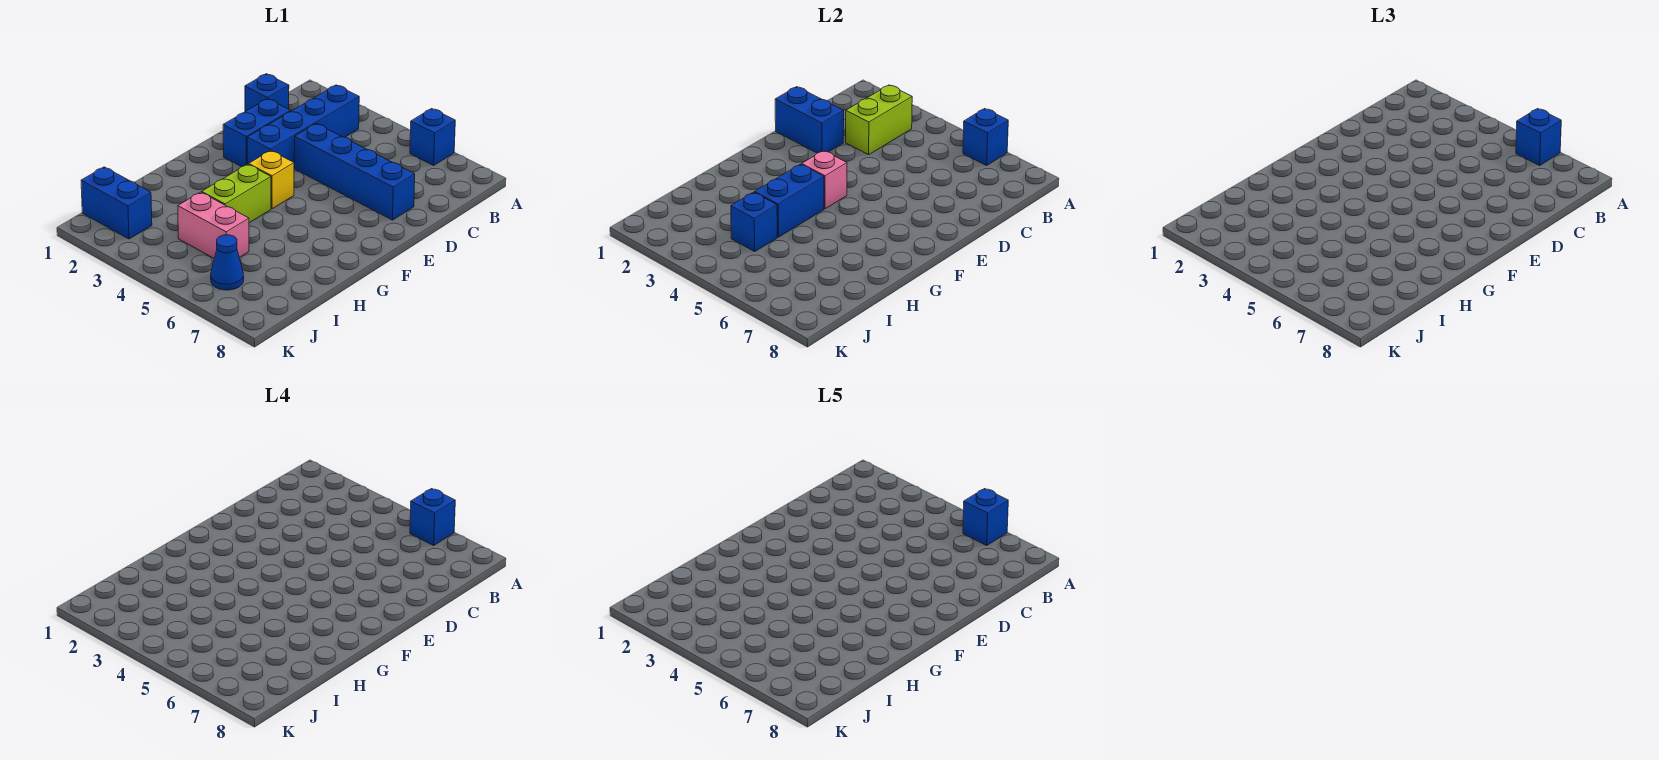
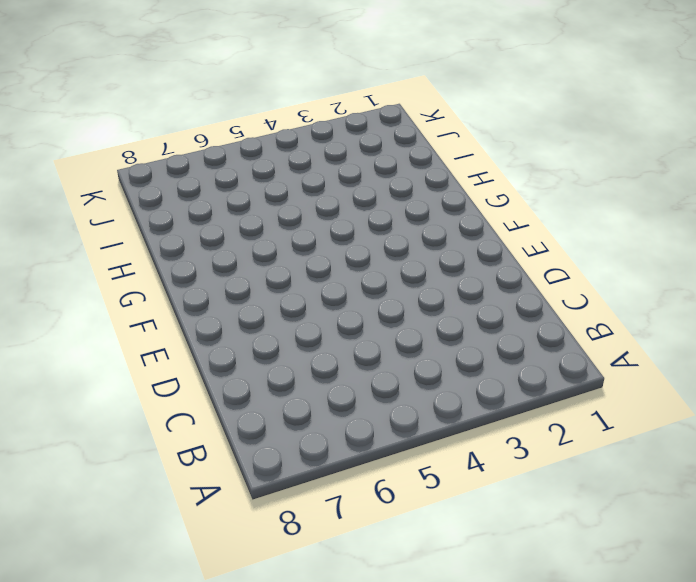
none -> blue brick A6 level 1
none -> blue brick B3:E3 level 1
none -> blue brick C1 level 1

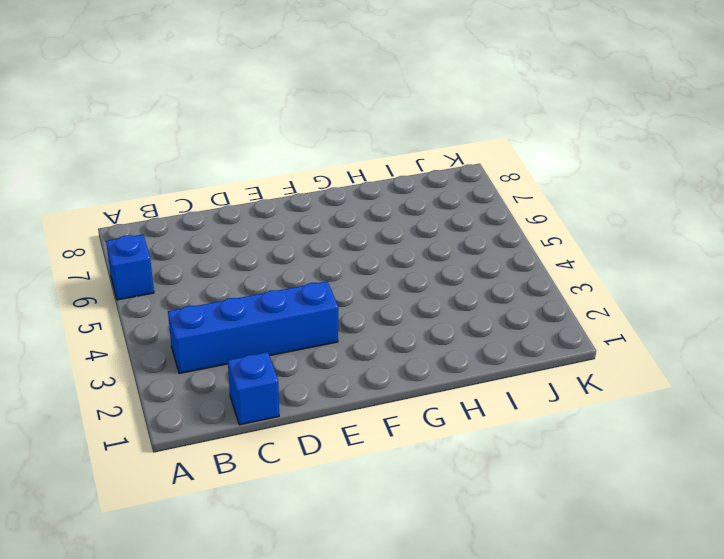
none -> blue brick D2:E2 level 1
none -> blue brick D4:D7 level 1
none -> yellow brick F4 level 1

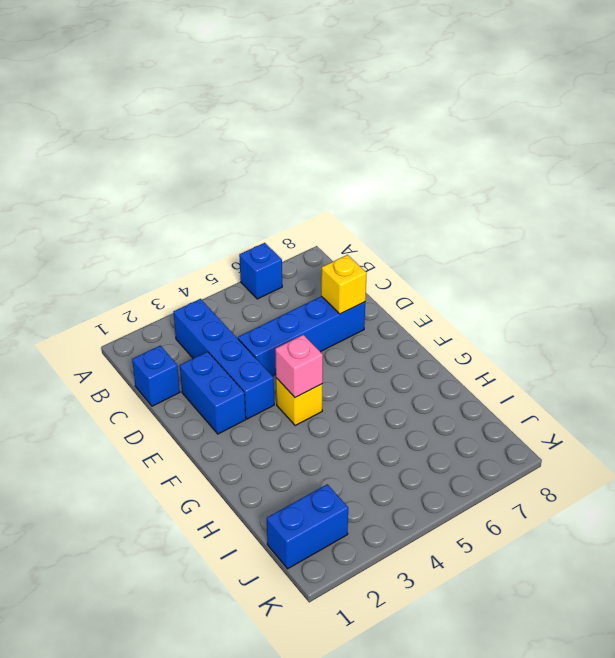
yellow brick D7 level 2 -> none
none -> lime brick G4:H4 level 1
none -> pink brick I4:I5 level 1
none -> blue cone J6 level 1

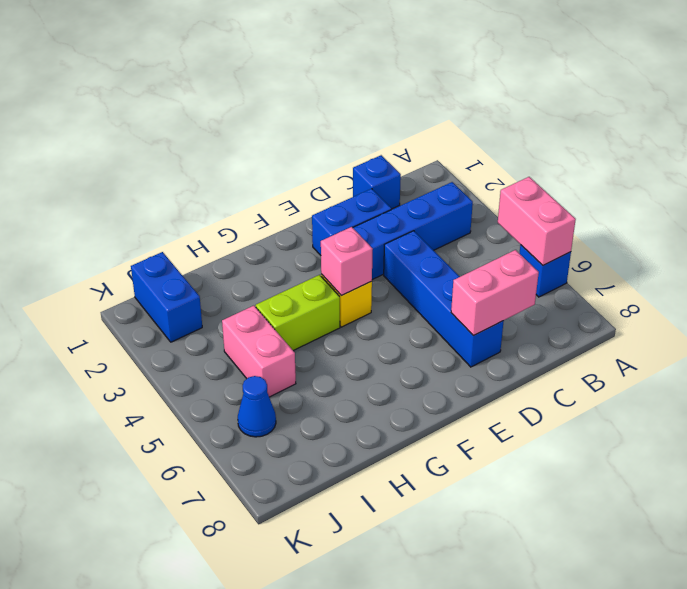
pink brick A5:A6 level 2 -> blue brick A6 level 2
pink brick C7:D7 level 2 -> none
none -> lime brick B3:C3 level 2
none -> blue brick D1:D2 level 2
none -> blue brick G4:H4 level 2

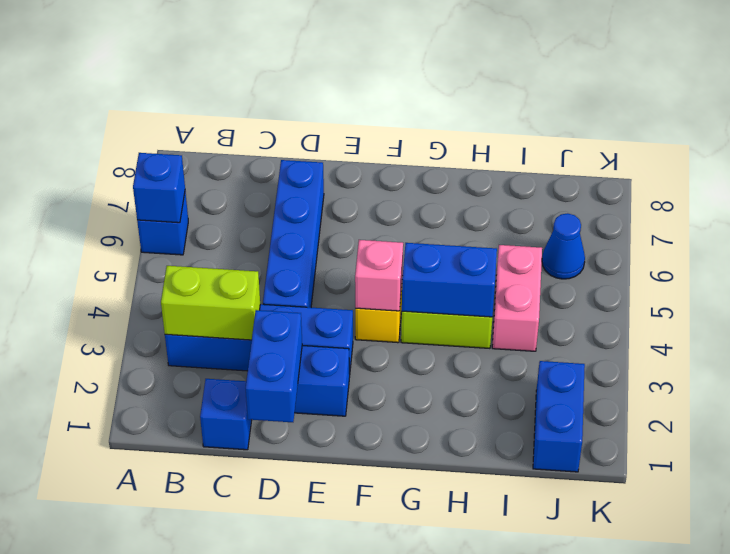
none -> blue brick I4 level 2
none -> blue brick A6 level 3
none -> blue brick A6 level 4

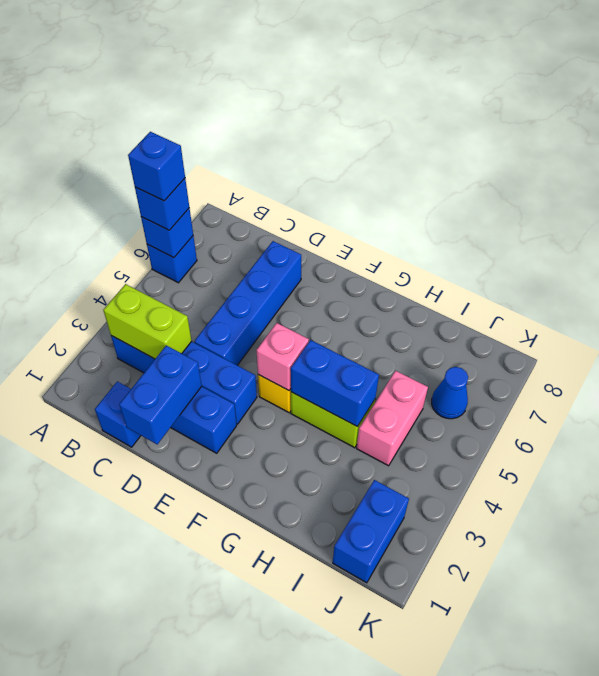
none -> blue brick I4 level 2
none -> blue brick A6 level 5

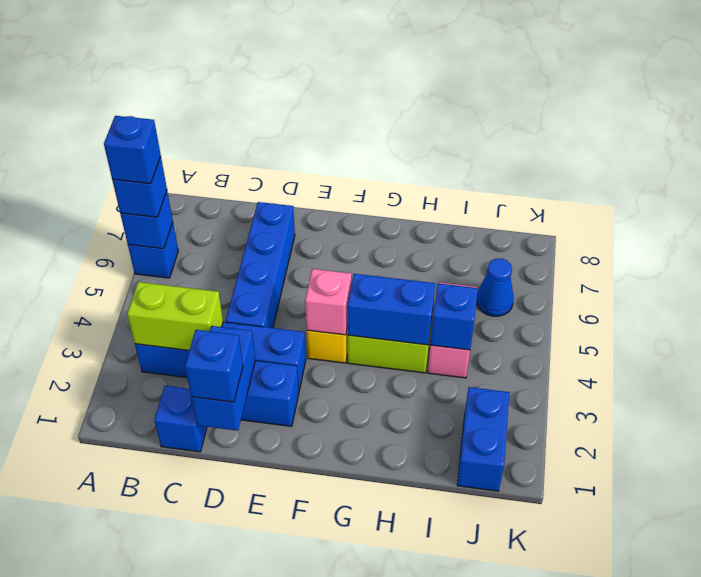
blue brick D1 level 3 -> blue brick A6 level 5

